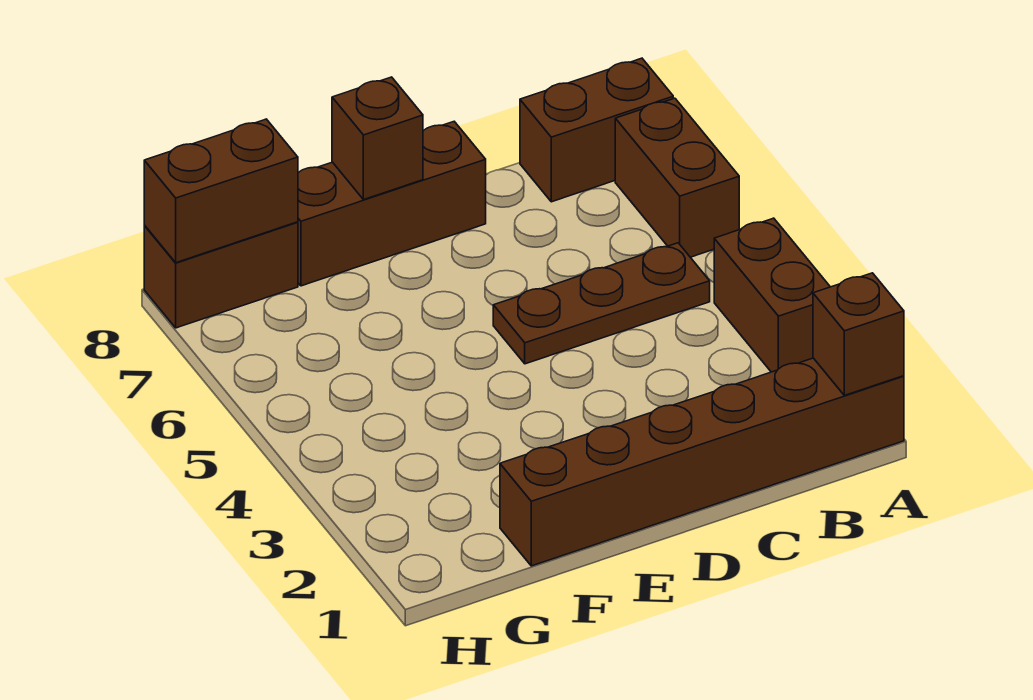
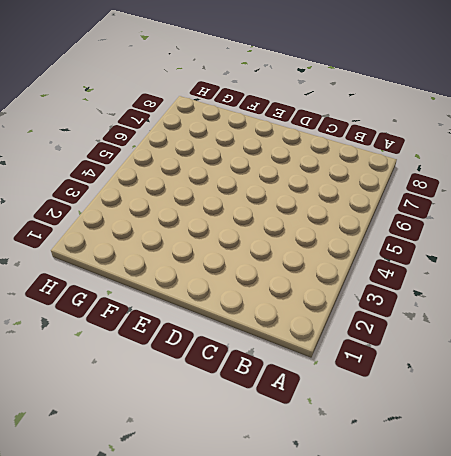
none -> brown brick A1:F1 level 1
none -> brown brick A3:A4 level 1

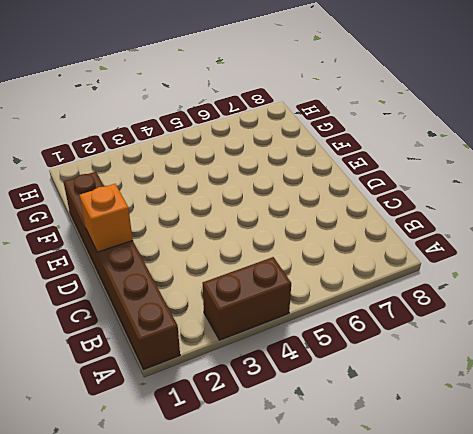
orange brick D1 level 2 -> none
none -> brown brick A6:A7 level 1
none -> brown brick A8:B8 level 1

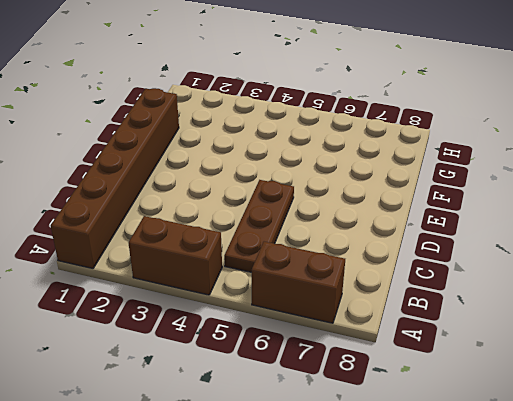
none -> brown brick A8:B8 level 1
none -> brown brick D8:F8 level 1

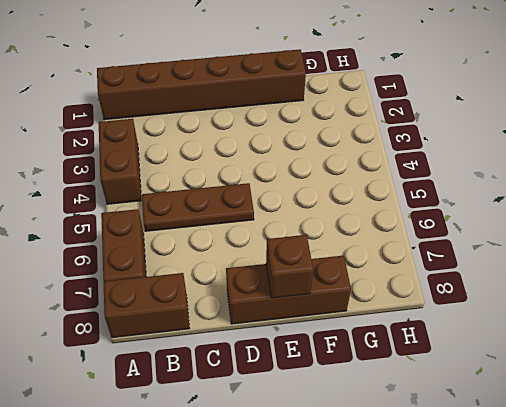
none -> brown brick G8:H8 level 1
none -> brown brick A1 level 2

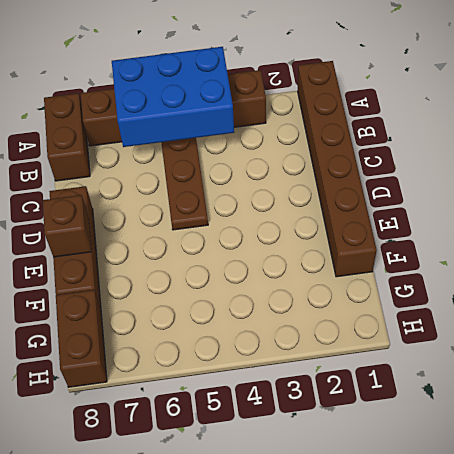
blue brick A4:B6 level 2 -> none
none -> brown brick A1 level 2
none -> brown brick G8:H8 level 2

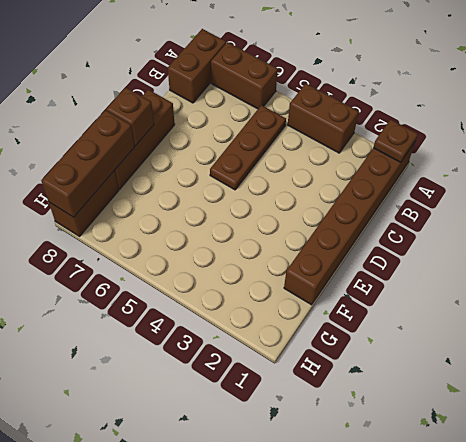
brown plate A1 level 2 -> brown brick A1 level 2
brown brick F8:H8 level 2 -> brown brick G8:H8 level 2

